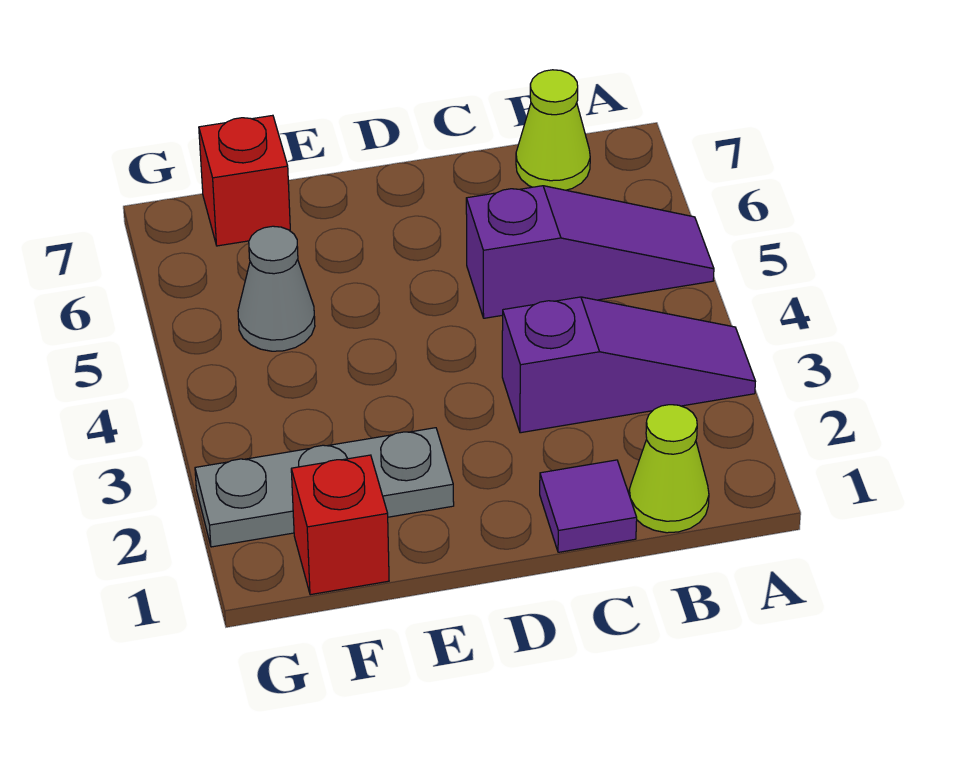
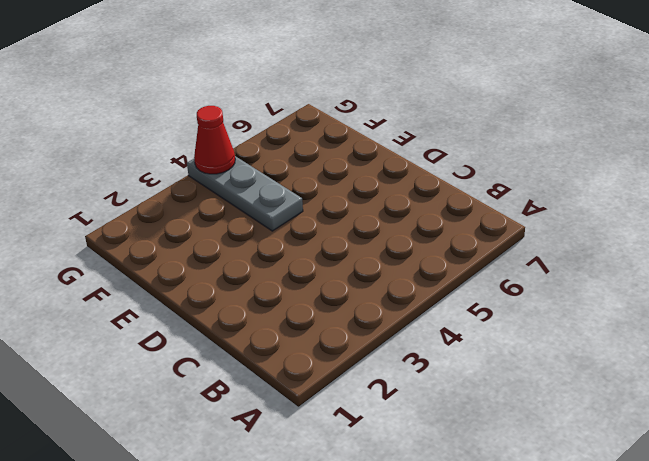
grey plate E4:G4 level 1 -> grey plate E2:G2 level 1
red cone G4 level 2 -> none
none -> purple slope A3:C3 level 1 top C
none -> purple slope A5:C5 level 1 top C

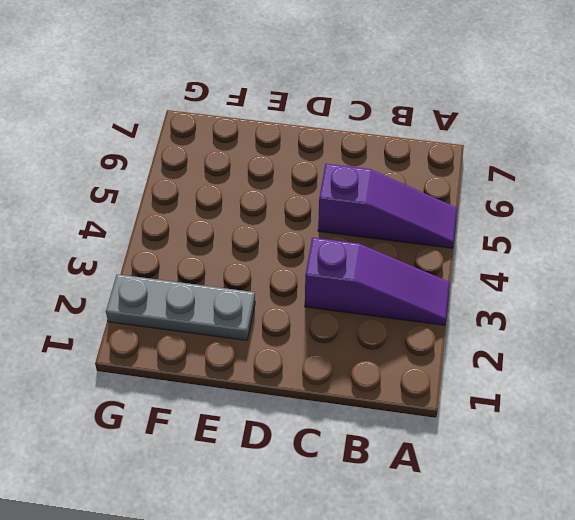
none -> lime cone B1 level 1
none -> lime cone B7 level 1

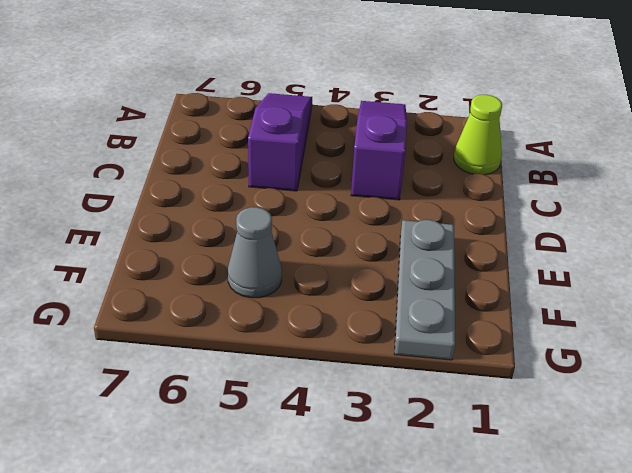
none -> lime cone B7 level 1
none -> purple tile C1 level 1

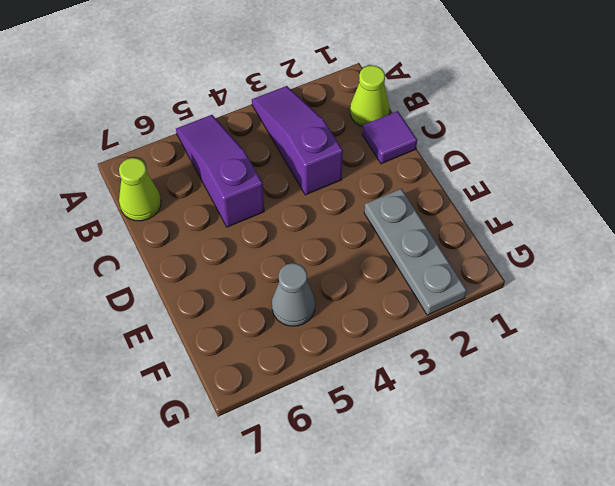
none -> red brick F1 level 1
none -> red brick F7 level 1

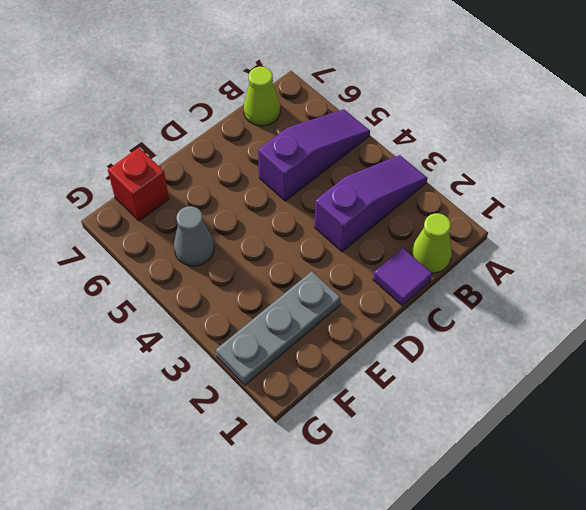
none -> red brick F1 level 1

